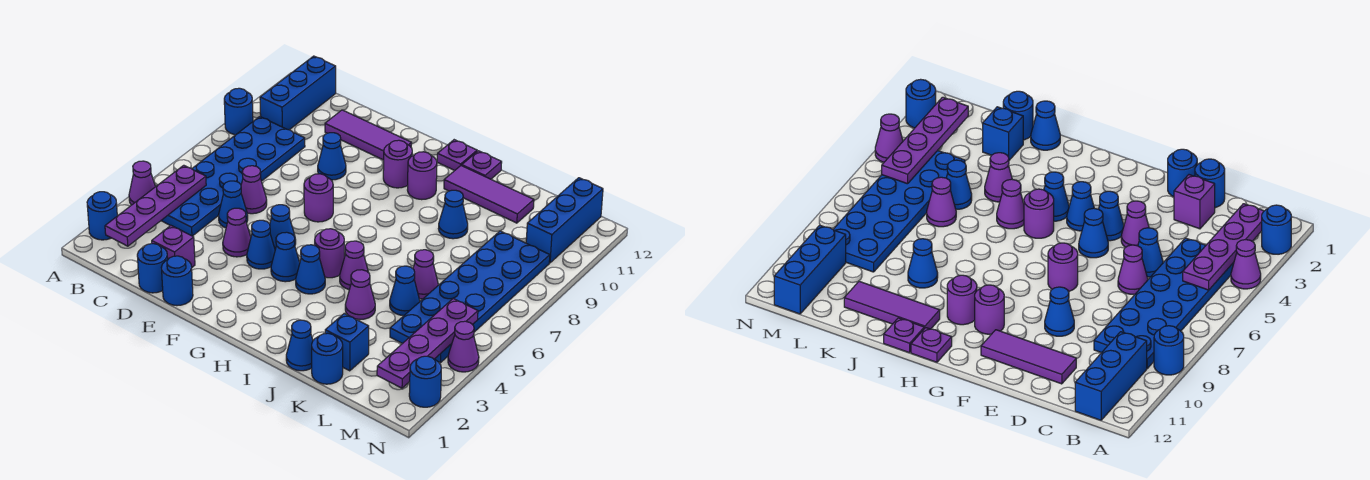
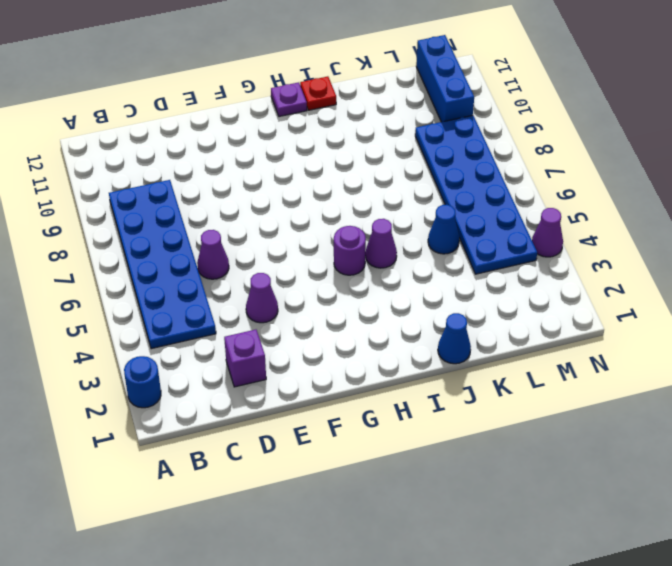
red plate I12 level 1 -> purple plate I12 level 1
none -> purple cone A4 level 1
none -> blue round brick A9 level 1
none -> blue brick B10:B12 level 1
none -> blue round brick D1 level 1

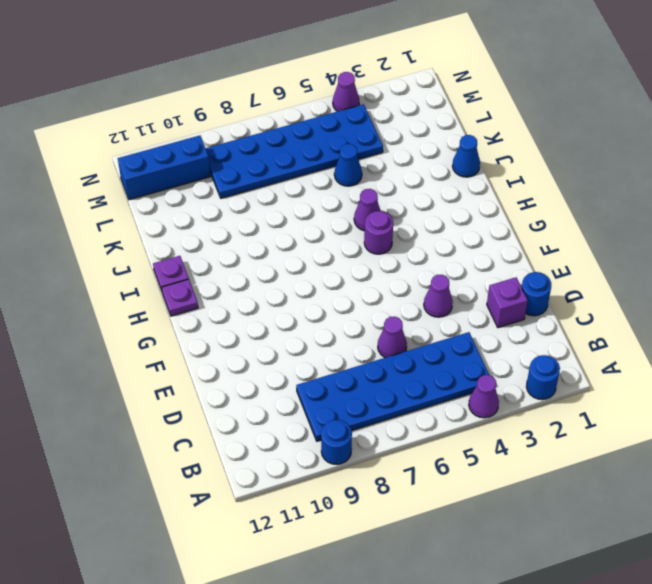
none -> blue brick B10:B12 level 1
none -> blue cone D5 level 1
none -> purple tile D11:F11 level 1
none -> blue round brick E1 level 1

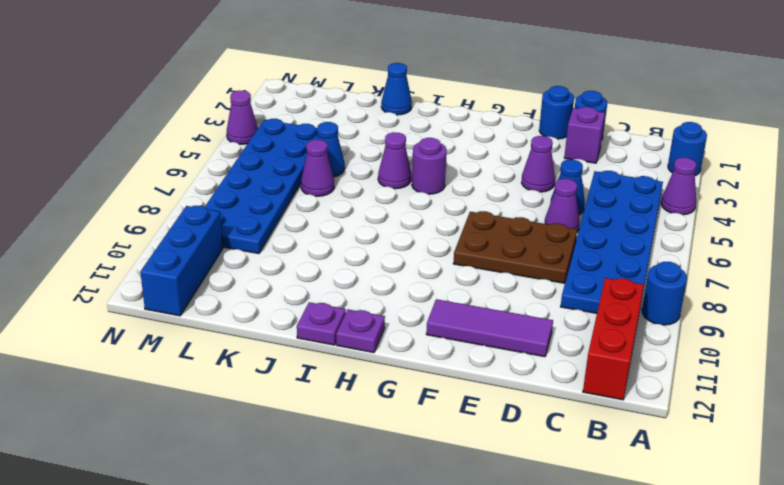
red brick B10:B12 level 1 -> blue brick B10:B12 level 1
brown plate D7:F8 level 1 -> purple round brick F7 level 1
none -> blue cone E9 level 1
none -> blue cone F4 level 1
none -> blue cone F5 level 1
none -> blue cone G4 level 1

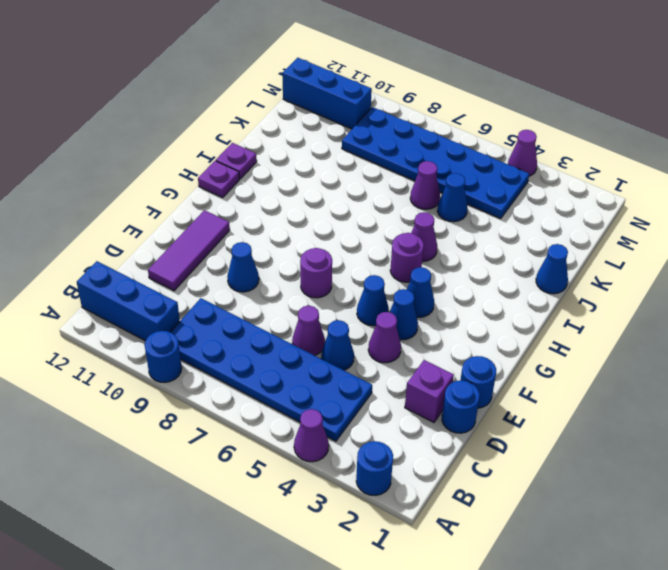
none -> purple round brick G10 level 1
none -> blue cone H4 level 1
none -> purple round brick H10 level 1
none -> purple tile I11:K11 level 1

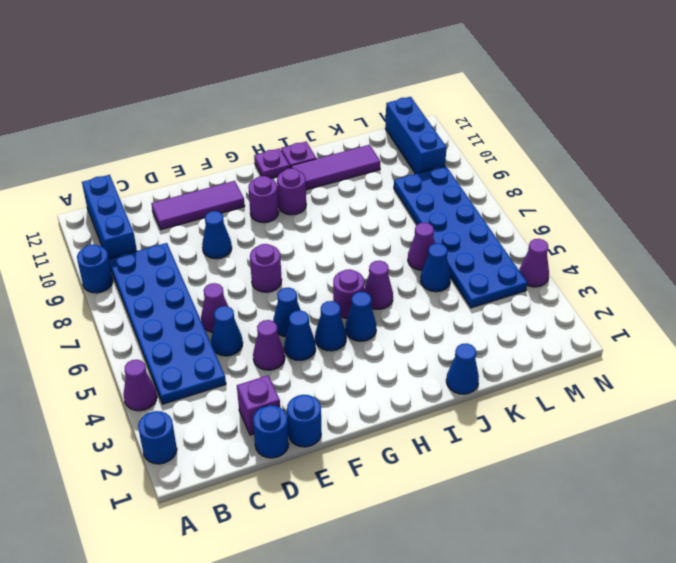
none -> purple cone J4 level 1
none -> blue cone J9 level 1
none -> blue round brick K1 level 1
none -> blue brick K2 level 1

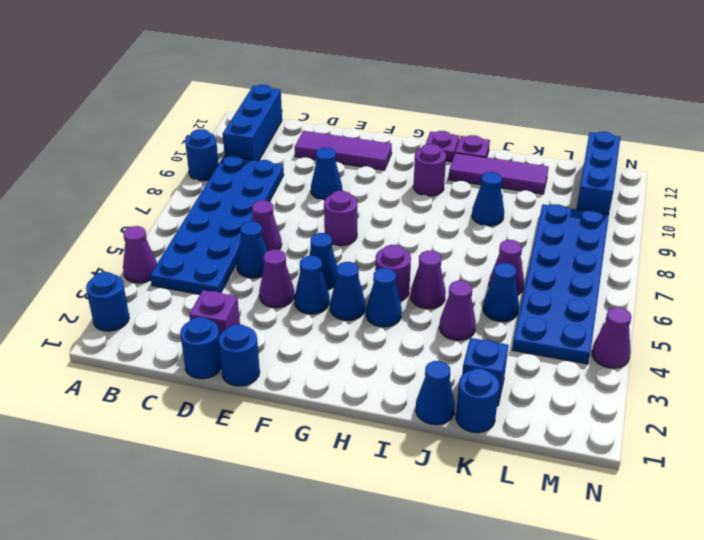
none -> purple round brick G10 level 1
none -> blue round brick N2 level 1
none -> purple plate B2:B5 level 2
none -> purple plate M2:M5 level 2

